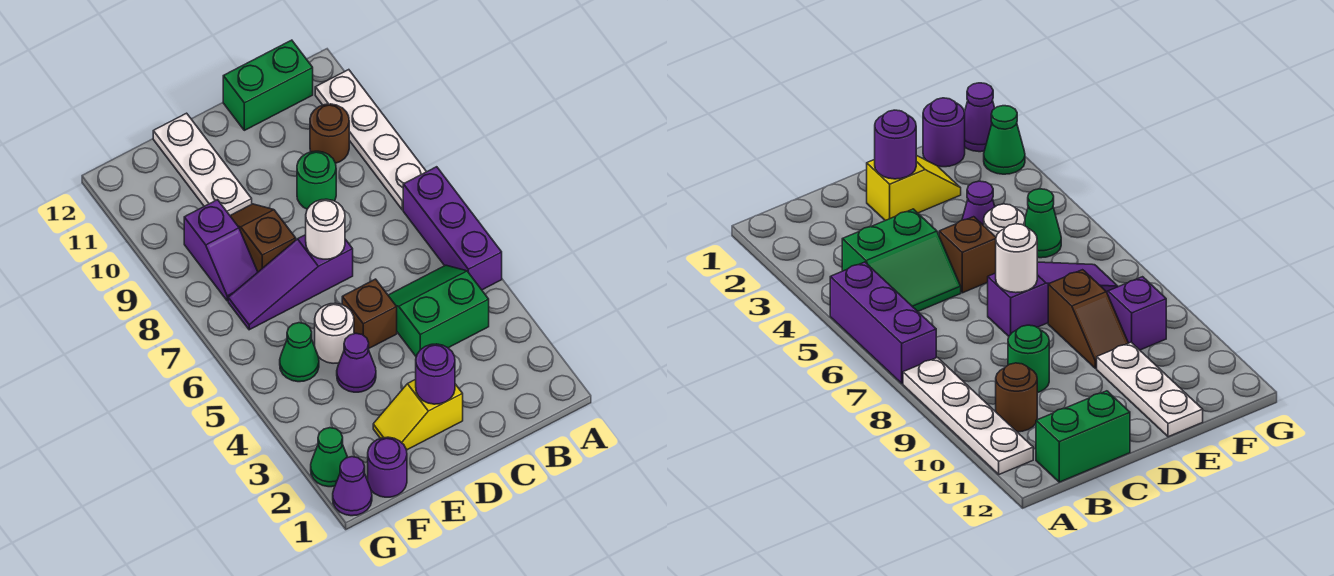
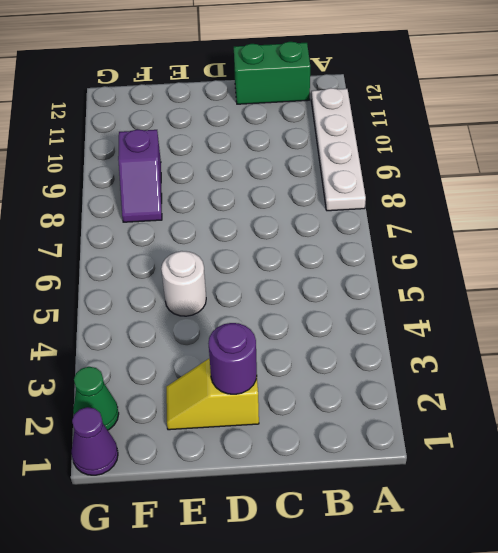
none -> purple brick A5:A7 level 1
none -> green slope B4:C5 level 1 top 4
none -> brown round brick B10 level 1

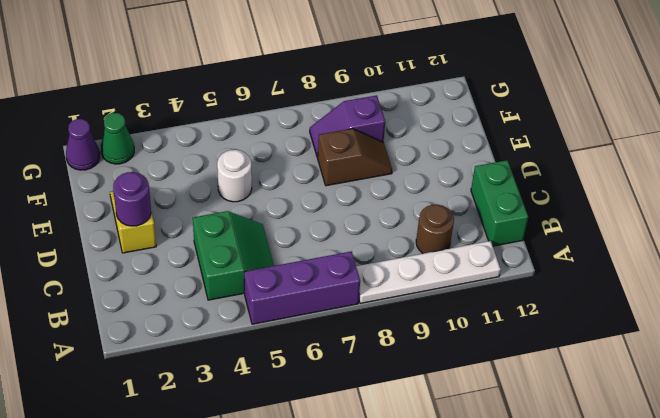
none -> green round brick C9 level 1
none -> brown brick D5 level 1
none -> purple slope D7:F7 level 1 top D

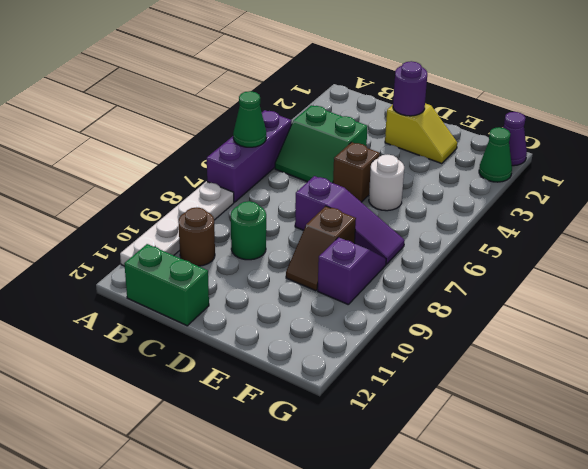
green cone A6 level 2 -> green cone F5 level 1
none -> purple cone E4 level 1
none -> white plate E10:E12 level 1
none -> purple round brick F1 level 1

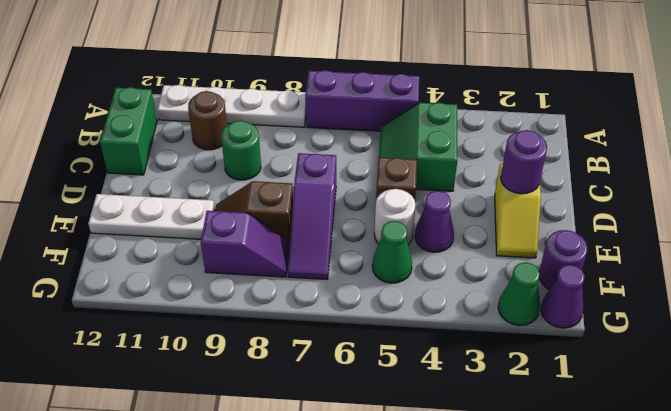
none -> white round brick D7 level 2

